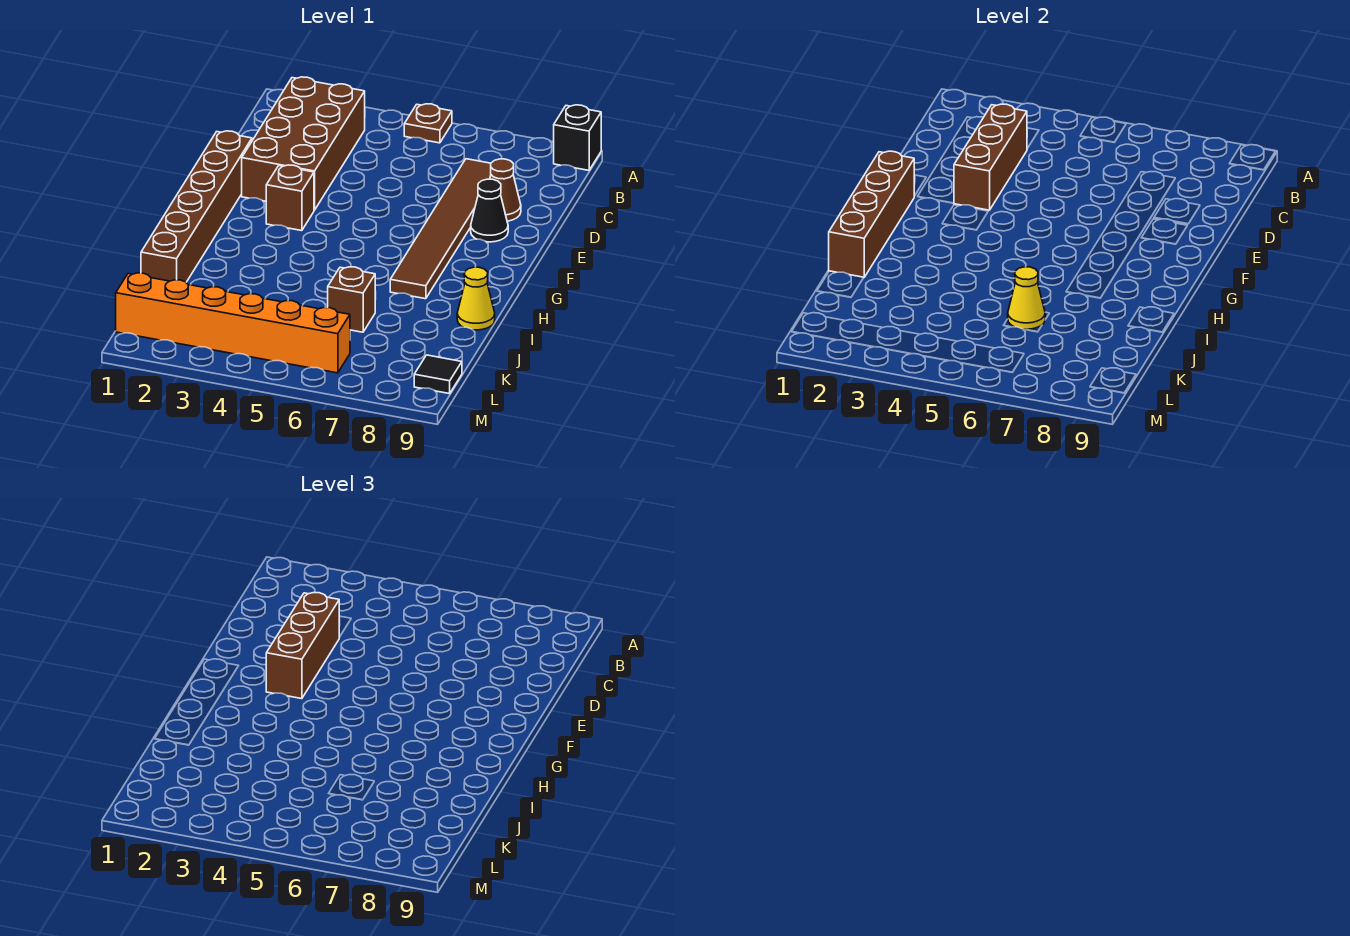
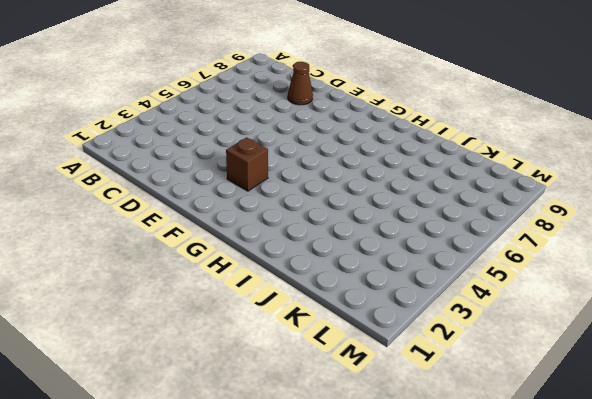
none -> brown plate A5 level 1
none -> black brick A9 level 1
none -> brown brick B2:E3 level 1

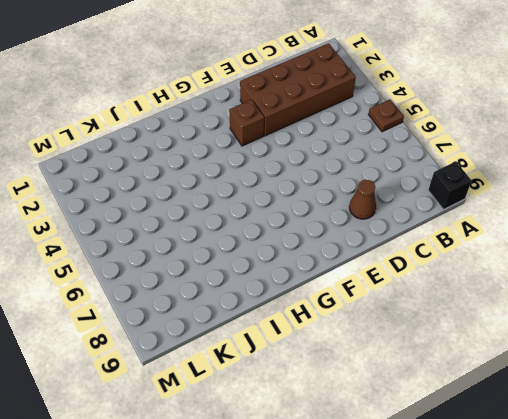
none -> brown tile C7:H7 level 1
none -> brown brick E1:J1 level 1
none -> black cone E8 level 1

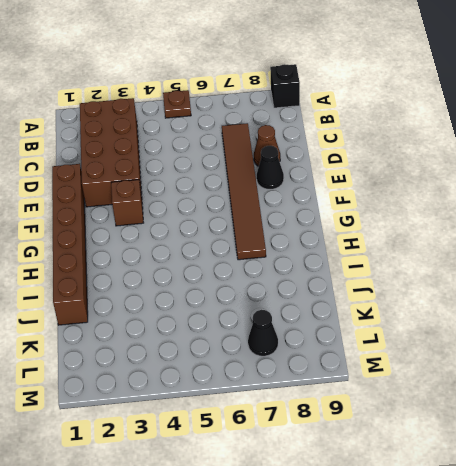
black cone L7 level 1 -> none
none -> yellow cone I9 level 1
none -> brown brick J6 level 1
none -> orange brick L1:L6 level 1

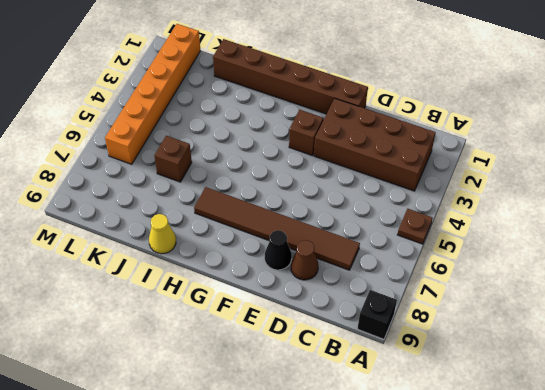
none -> black tile L9 level 1
none -> brown brick C3:E3 level 2
none -> brown brick F1:I1 level 2

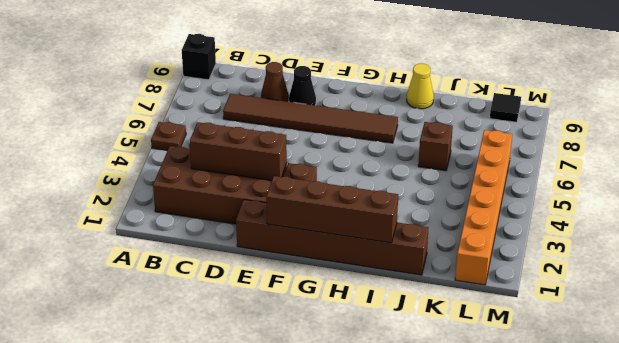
none -> yellow cone J6 level 2
none -> brown brick D3:F3 level 3

